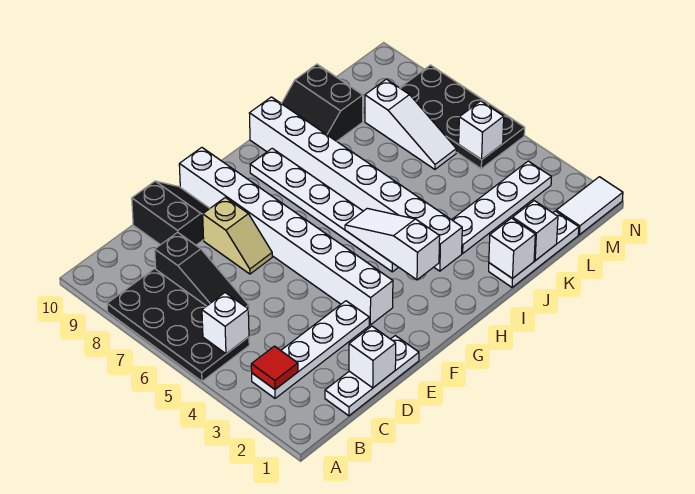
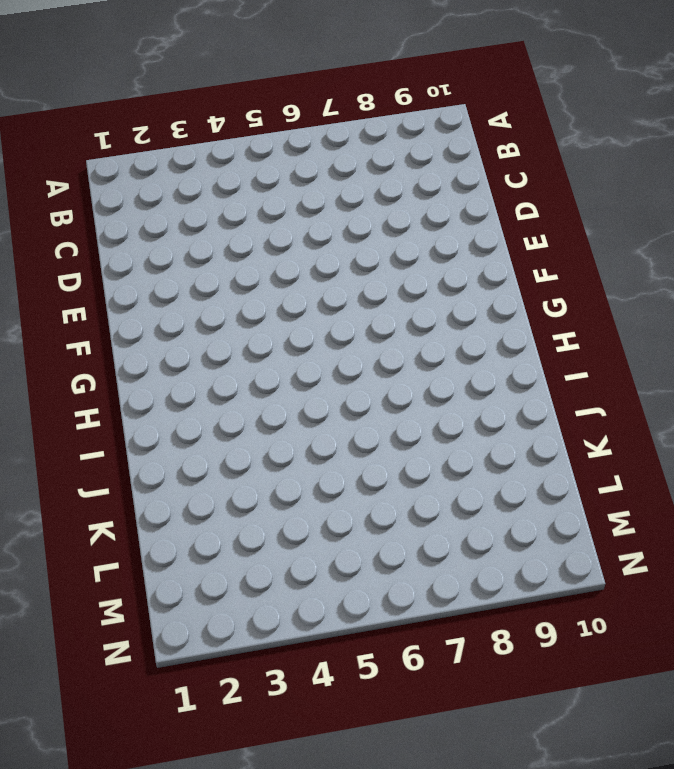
none -> black plate A5:B8 level 1
none -> white plate B3:E3 level 1
none -> white plate C1:E1 level 1

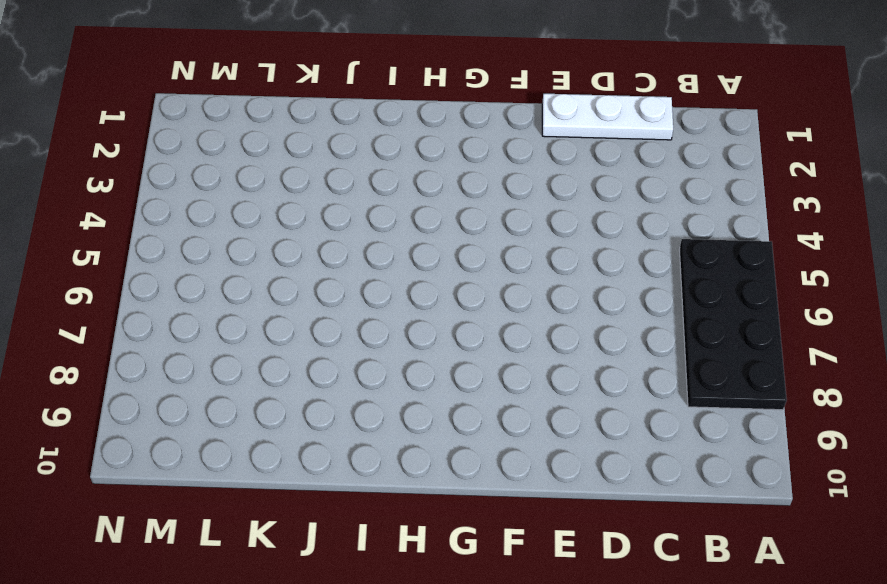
none -> white plate B3:E3 level 1
none -> black slope C6:C8 level 1 top 8
none -> black slope D9:E10 level 1 top D

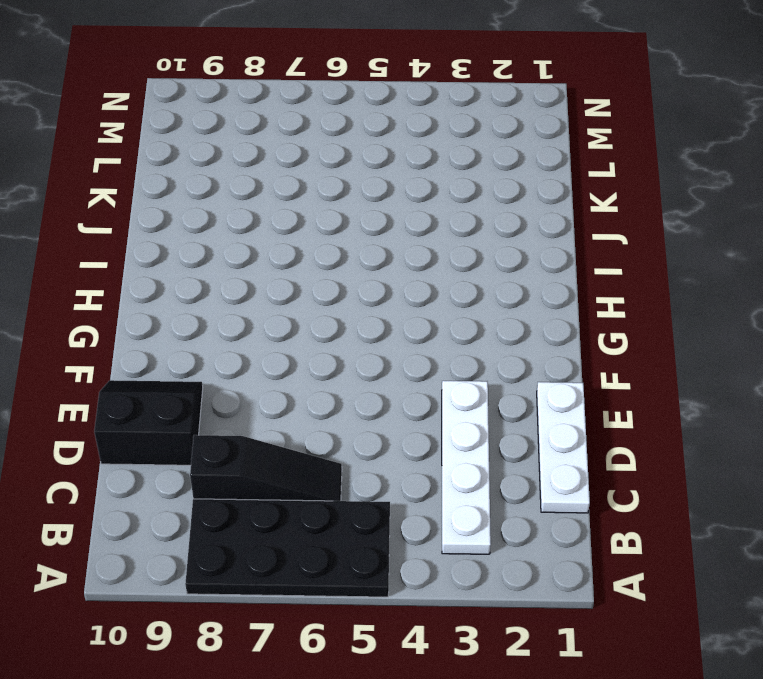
none -> tan slope E7:E8 level 1 top 8
none -> white brick F3:F10 level 1
none -> white plate H4:H9 level 1

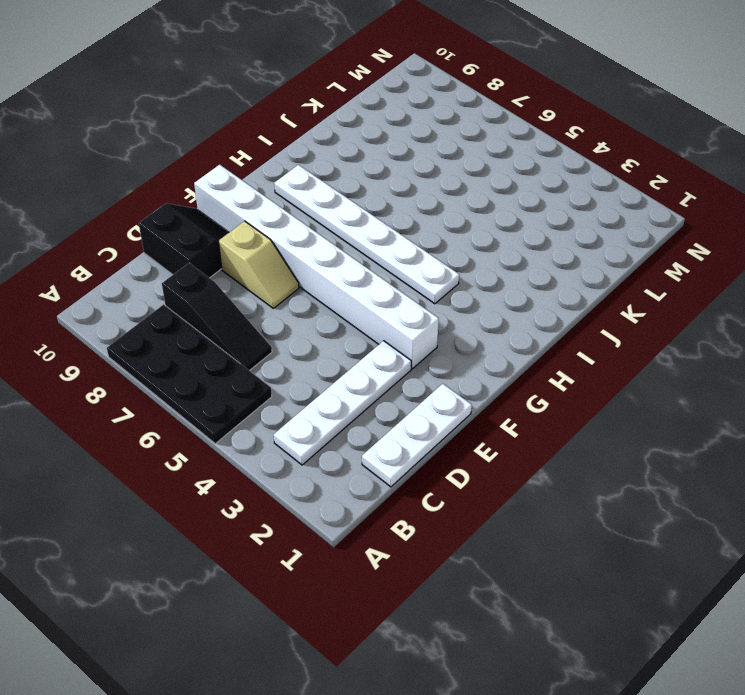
none -> white brick I3:I10 level 1
none -> white plate J1:L1 level 1
none -> white plate J3:M3 level 1

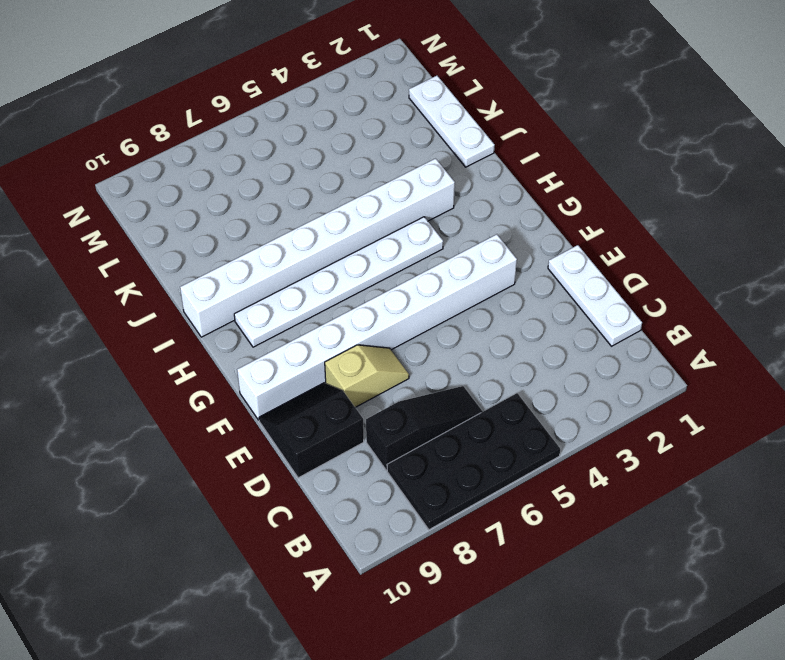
none -> white plate B3:E3 level 1
none -> white plate J3:M3 level 1
none -> black slope J9:K10 level 1 top K

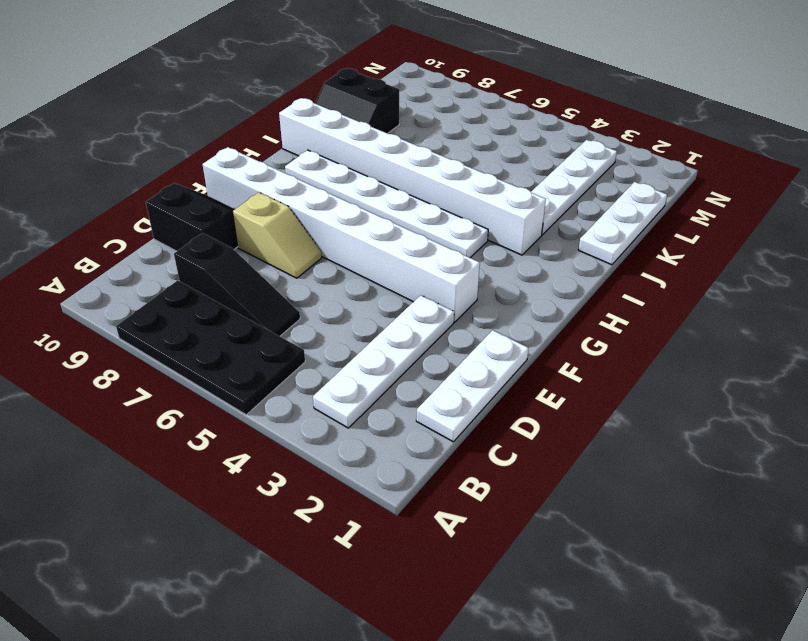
none -> white slope L6:L8 level 1 top 8
none -> white tile M1:N1 level 1
none -> black plate M5:N8 level 1

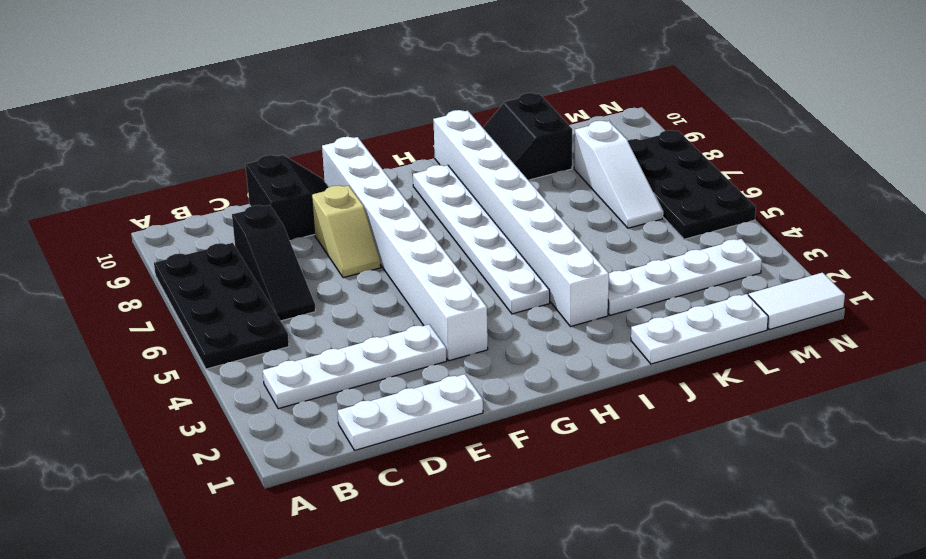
none -> red tile B3 level 2
none -> white brick B5 level 2
none -> white brick D1 level 2

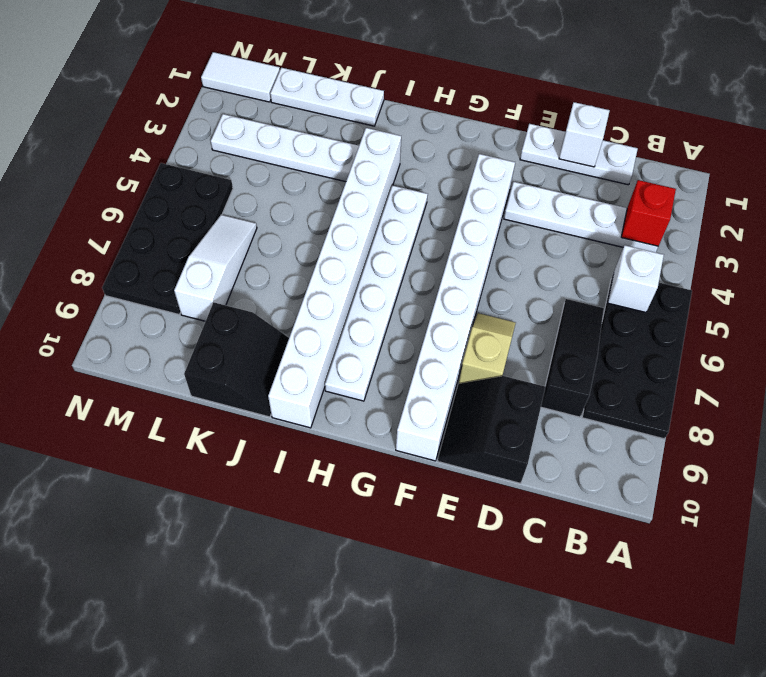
red brick B3 level 2 -> red tile B3 level 2
none -> white slope H3:H5 level 2 top 3
none -> white brick J1 level 2
none -> white brick K1 level 2

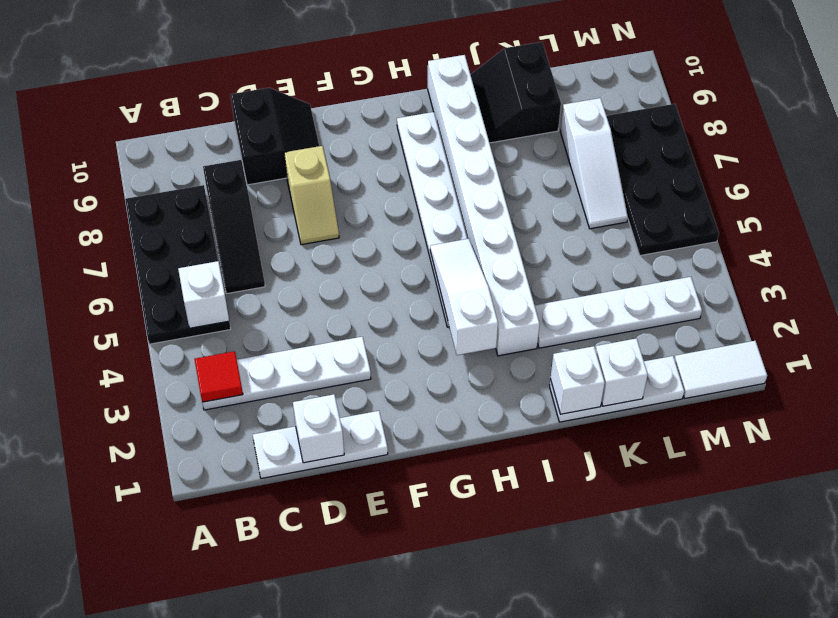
none -> white brick F3:F10 level 1
none -> white brick M5 level 2

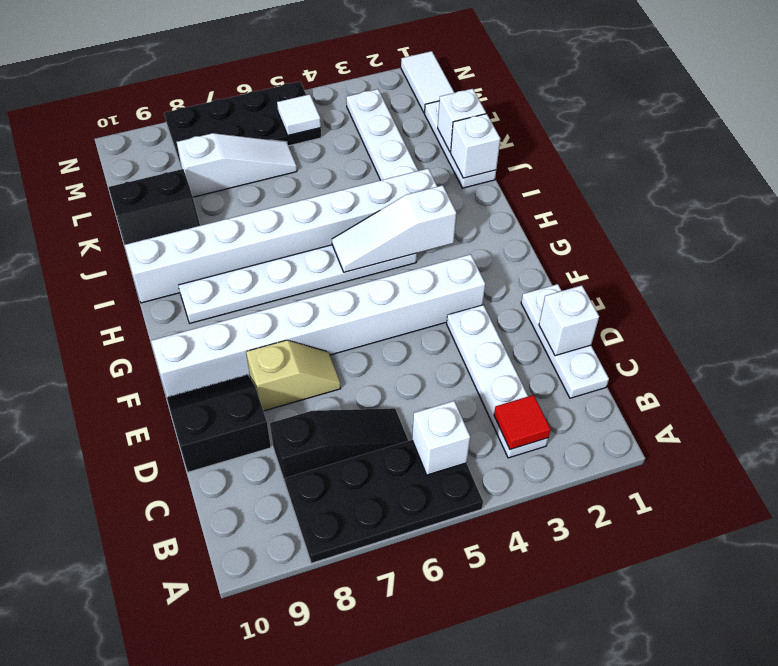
white tile M5 level 2 -> white brick M5 level 2

